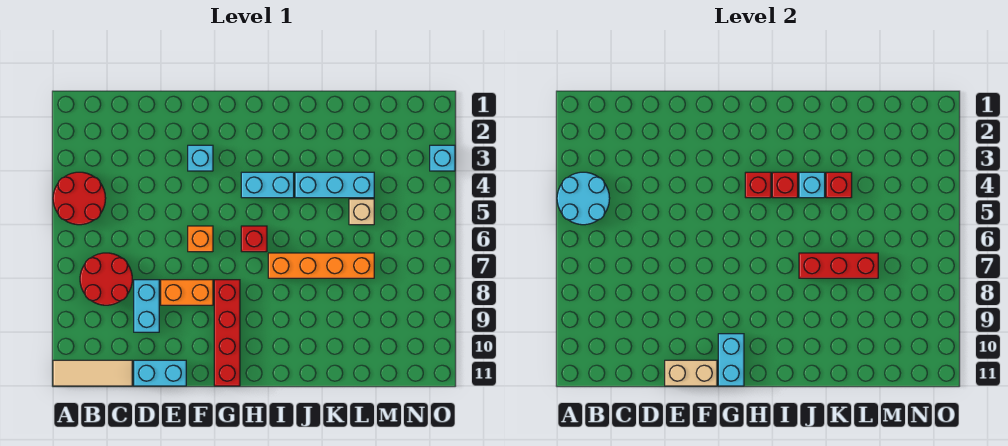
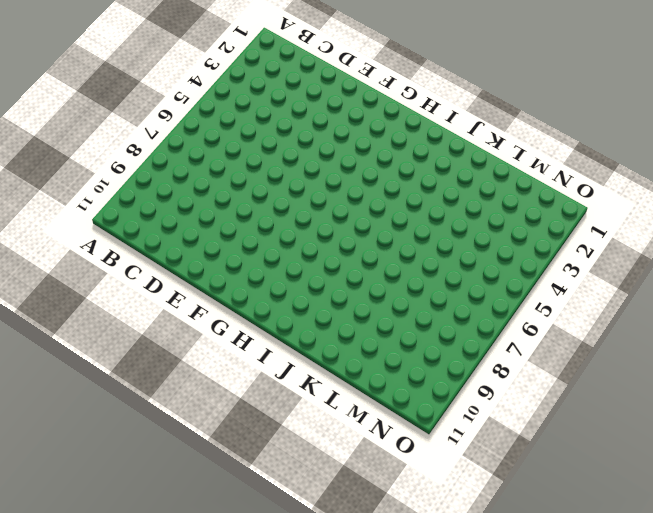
none -> red round brick A4:B5 level 1
none -> tan tile A11:C11 level 1
none -> red round brick B7:C8 level 1

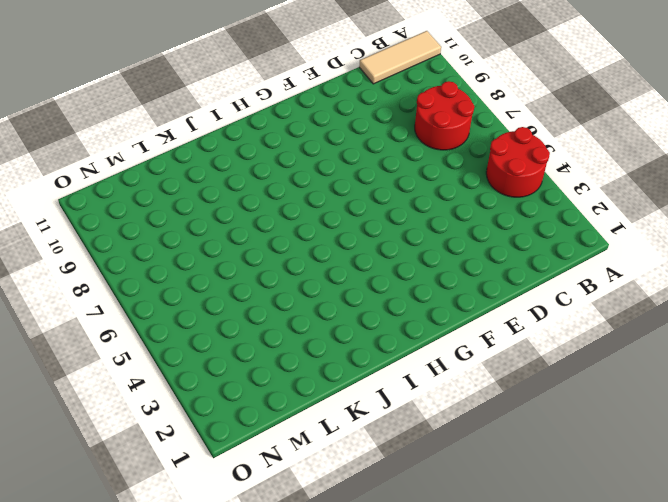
none -> cyan brick D8:D9 level 1
none -> cyan brick D11:E11 level 1
none -> orange brick E8:F8 level 1

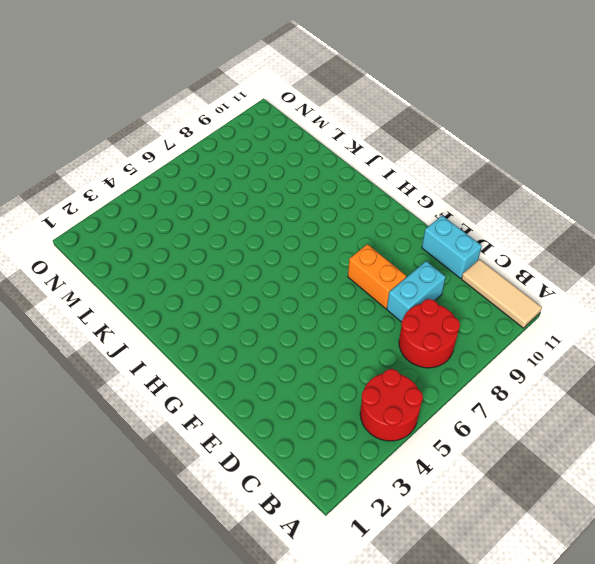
none -> cyan brick F3 level 1
none -> orange brick F6 level 1
none -> red brick G8:G11 level 1

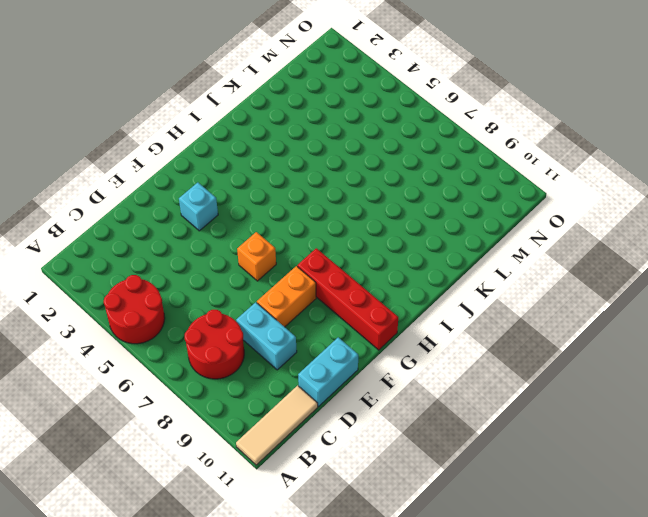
none -> cyan brick H4:I4 level 1
none -> red brick H6 level 1
none -> orange brick I7:L7 level 1

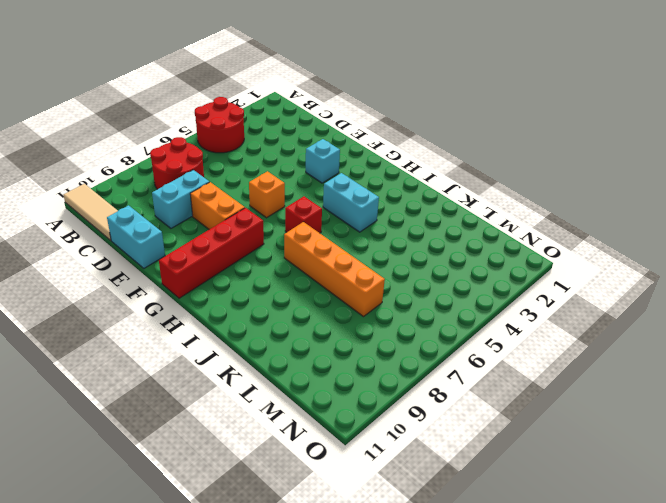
none -> cyan brick J4:L4 level 1
none -> tan brick L5 level 1
none -> cyan brick O3 level 1

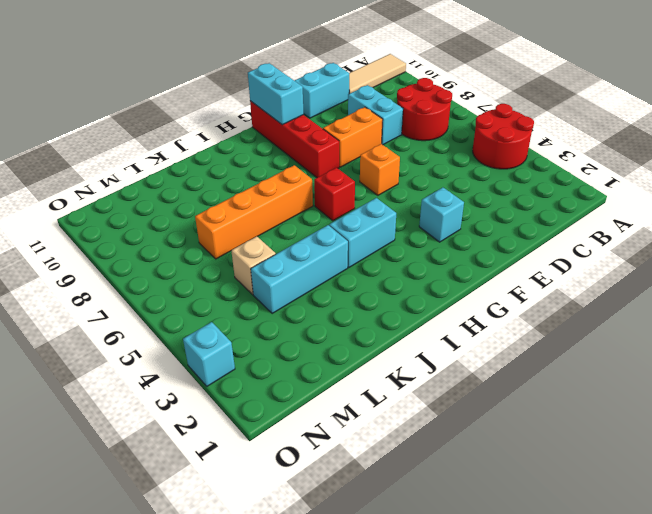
none -> cyan round brick A4:B5 level 2
none -> tan brick E11:F11 level 2
none -> red brick H4 level 2

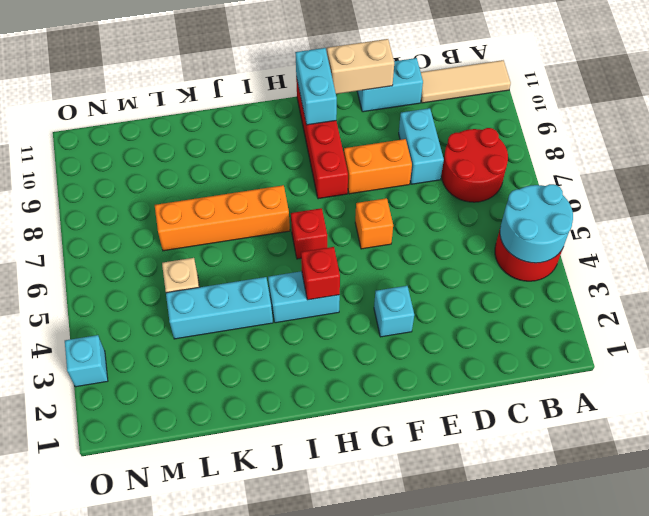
none -> red brick I4 level 2
none -> cyan brick J4 level 2
none -> red brick J7:L7 level 2

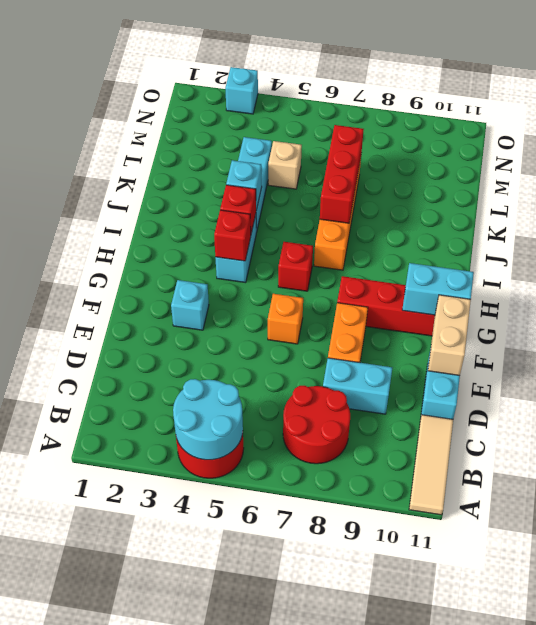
none -> red brick K4 level 2

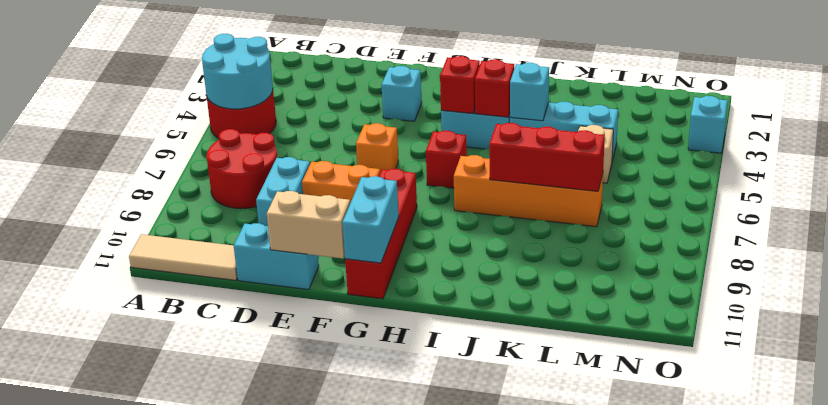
none -> red brick K4 level 2

